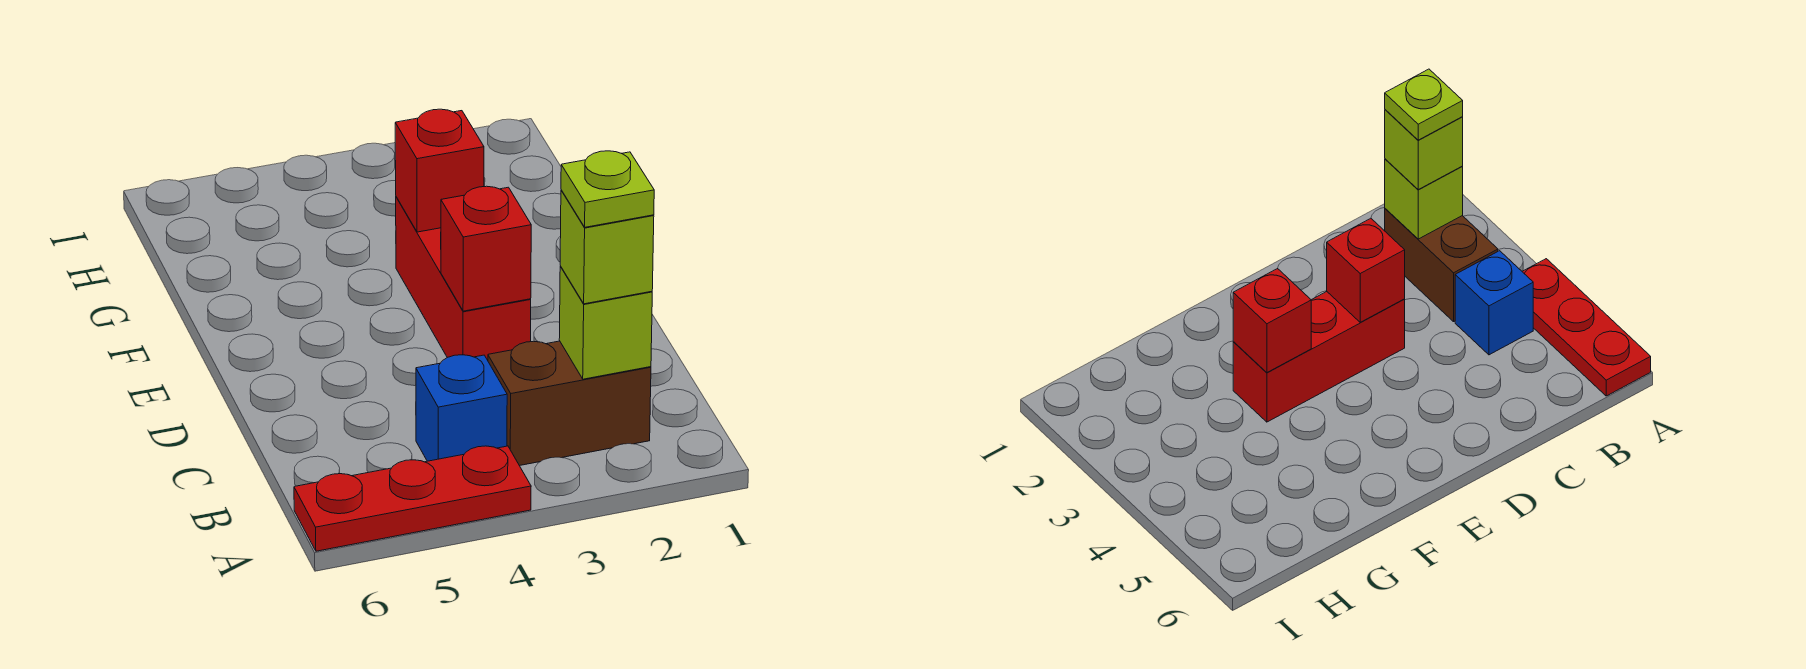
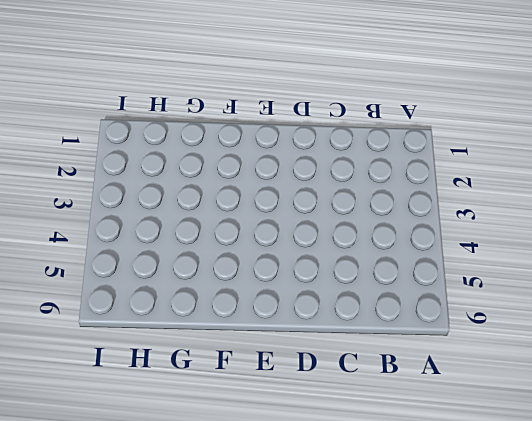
none -> red plate A4:A6 level 1
none -> brown brick B2:B3 level 1

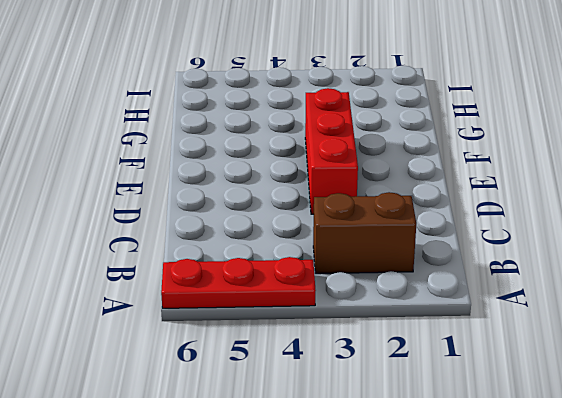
none -> blue brick B4 level 1
none -> lime brick B2 level 2

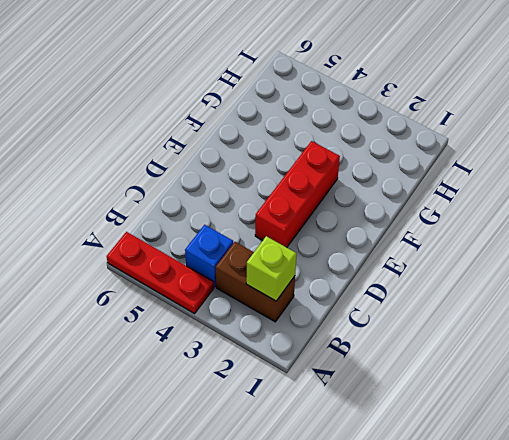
none -> red brick D3 level 2
none -> red brick F3 level 2

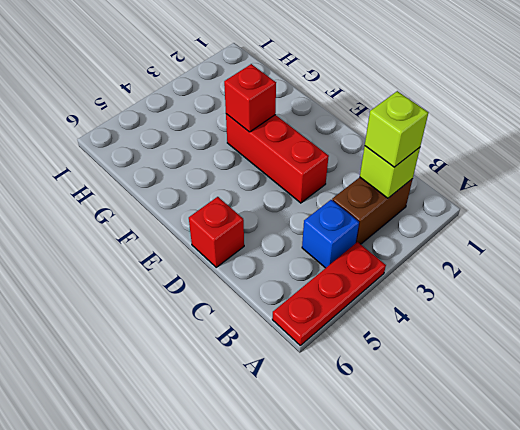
red brick D6 level 1 -> red brick D3 level 2
none -> lime plate B2 level 4

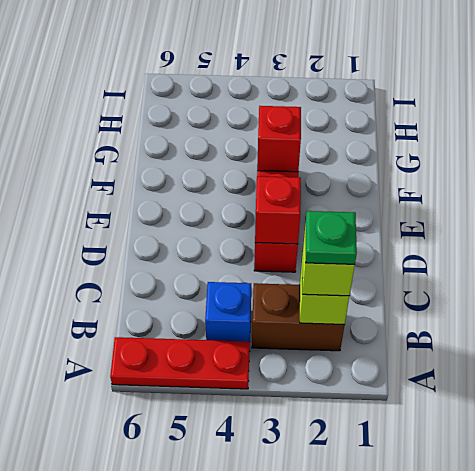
green plate B2 level 4 -> lime plate B2 level 4

